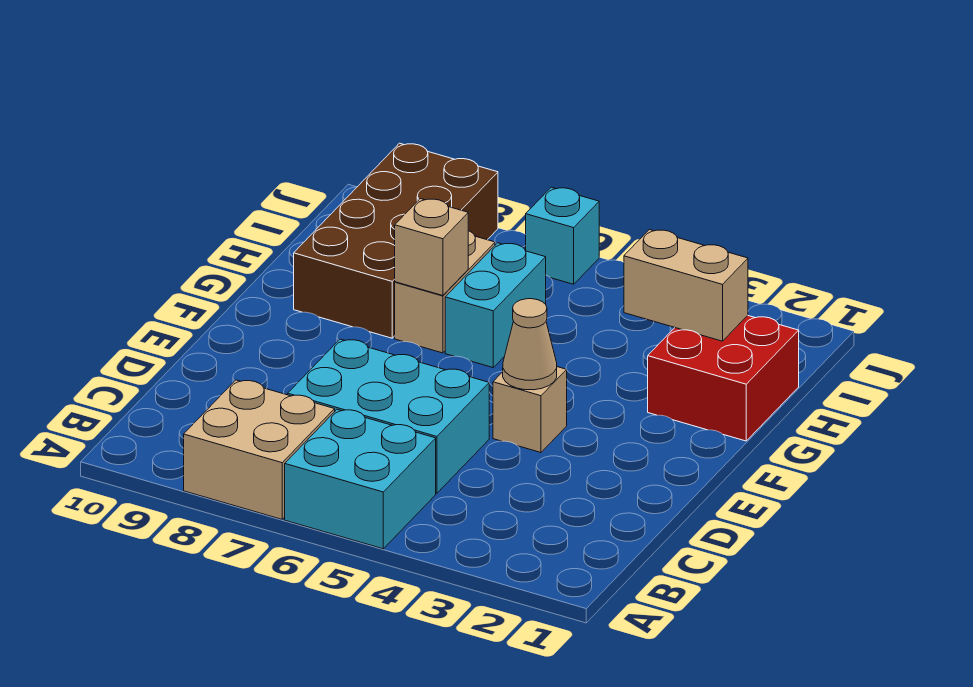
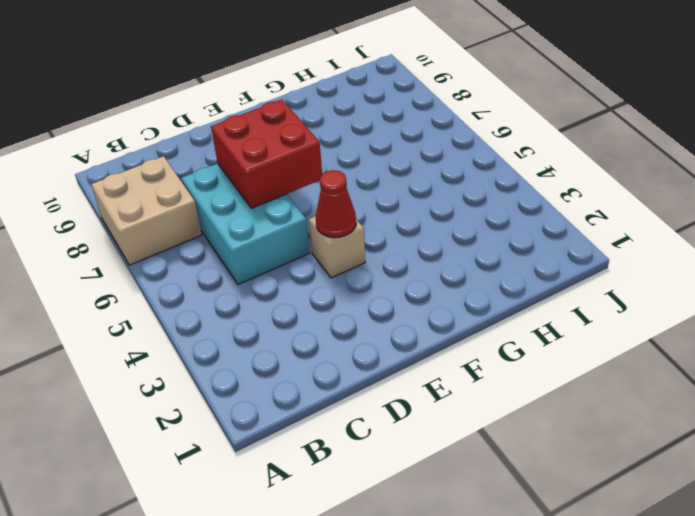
red brick D6:E7 level 2 -> red brick G1:H2 level 1
red cone E4 level 2 -> tan cone E4 level 2
none -> cyan brick A5:B6 level 1
none -> cyan brick G6:H6 level 1
none -> tan brick G7:H7 level 1

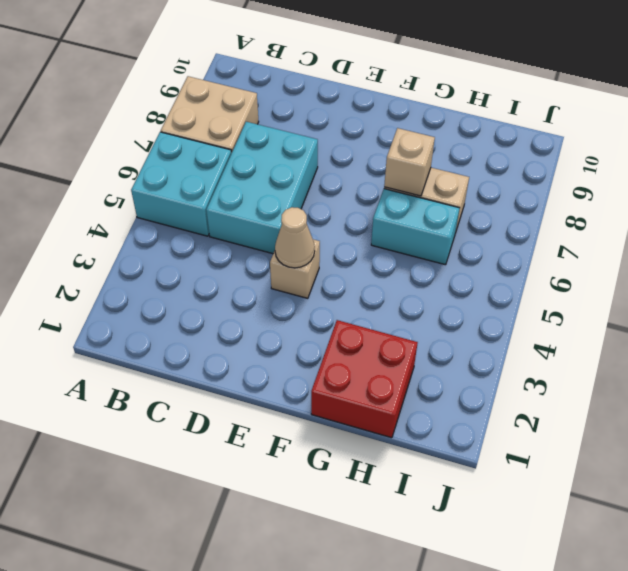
none -> brown brick G8:J9 level 1
none -> cyan brick J6 level 1
none -> tan brick H2:H3 level 2

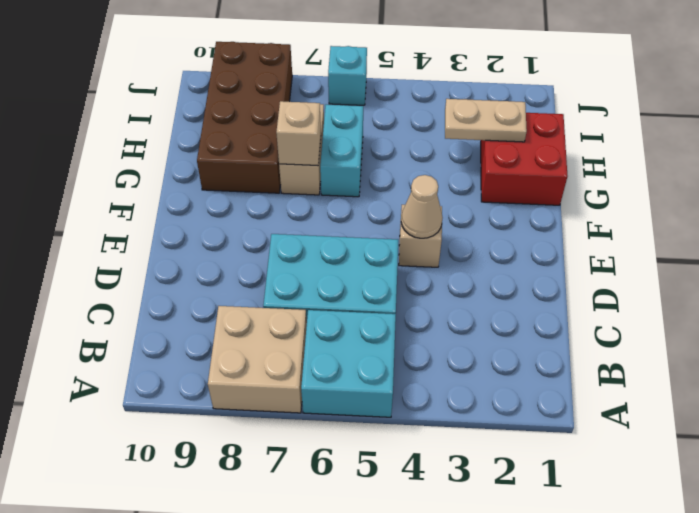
tan plate H2:H3 level 2 -> tan brick H2:H3 level 2

